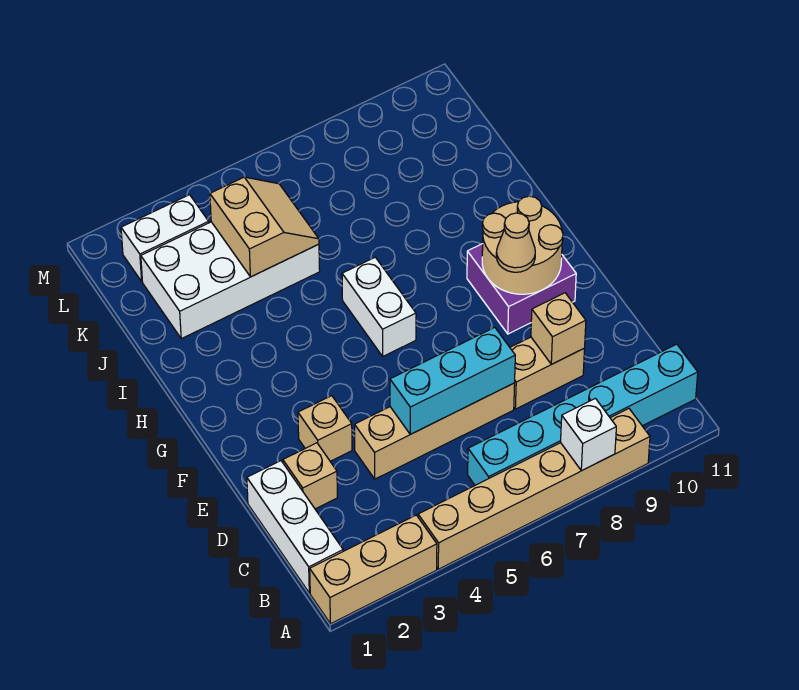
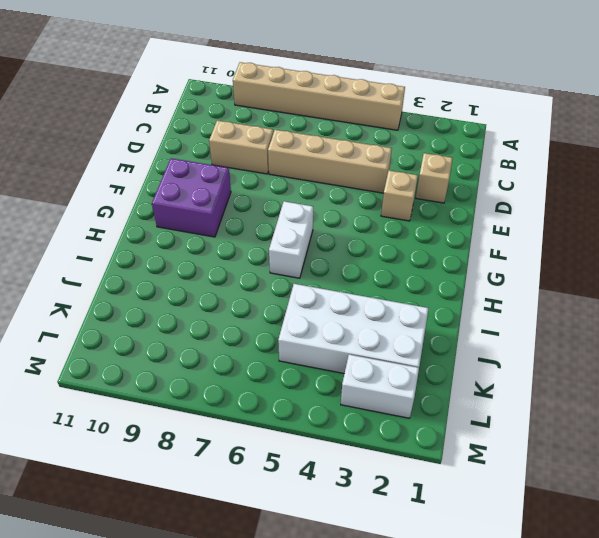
none -> tan brick A1:A3 level 1
none -> white brick B1:D1 level 1
none -> cyan brick B6:B11 level 1

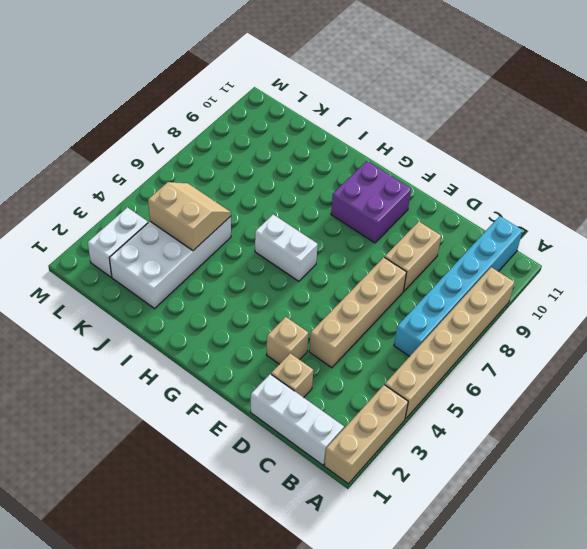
none -> white brick A8 level 2
none -> cyan brick D5:D7 level 2
none -> tan brick D9 level 2

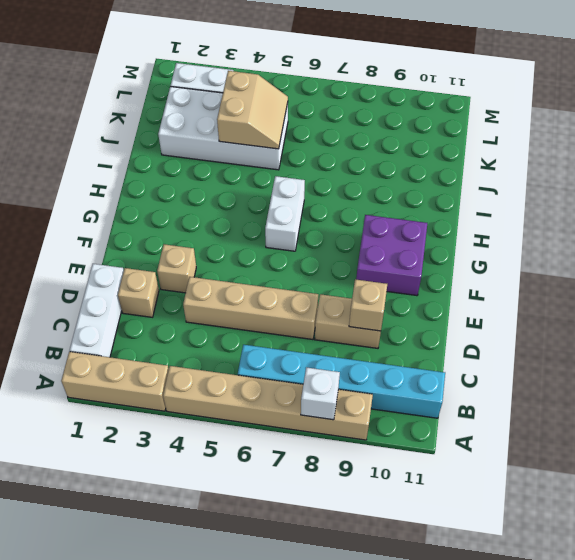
none -> cyan brick D5:D7 level 2
none -> tan round brick F9:G10 level 2
none -> tan cone F9 level 3

